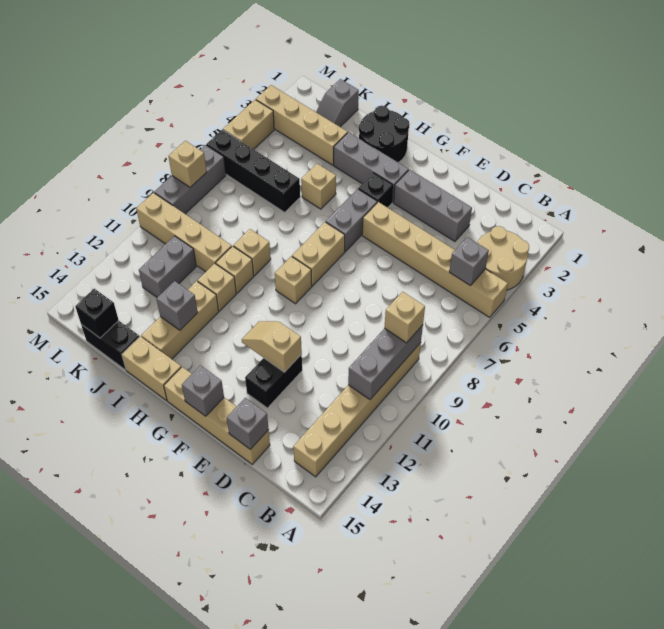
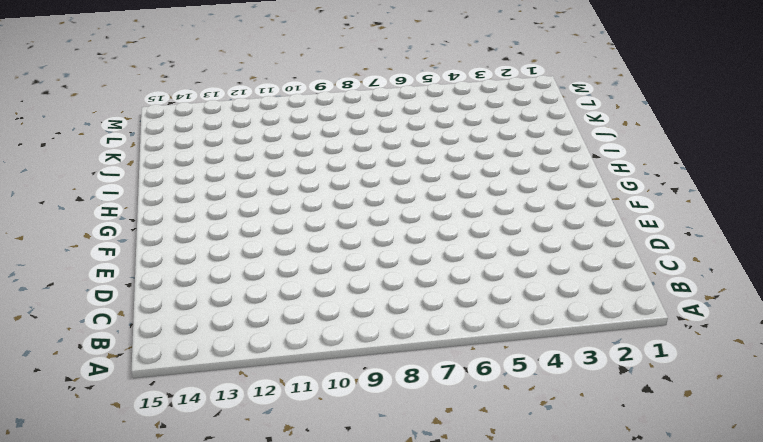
none -> tan round brick A3:B4 level 1
none -> tan brick A5:F5 level 1
none -> tan brick B9:B14 level 1
none -> grey brick D3:F3 level 1

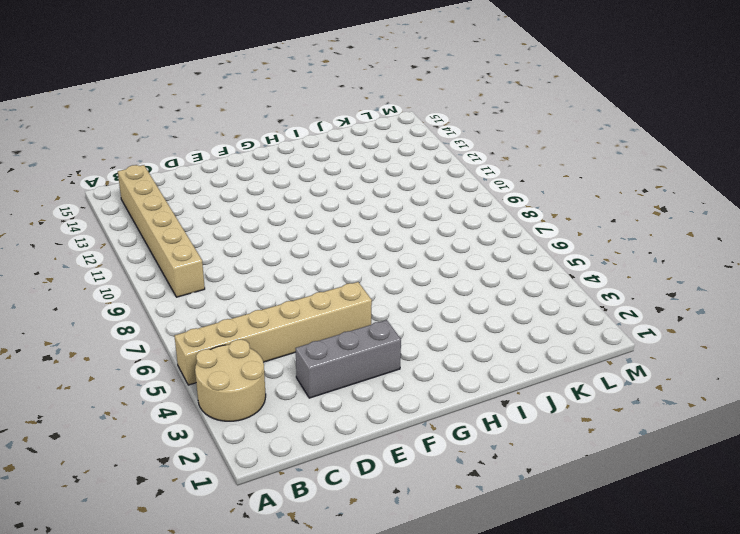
none -> tan brick D15:G15 level 1
none -> black brick E12:E13 level 1
none -> grey brick G3:I3 level 1
none -> black brick G4 level 1

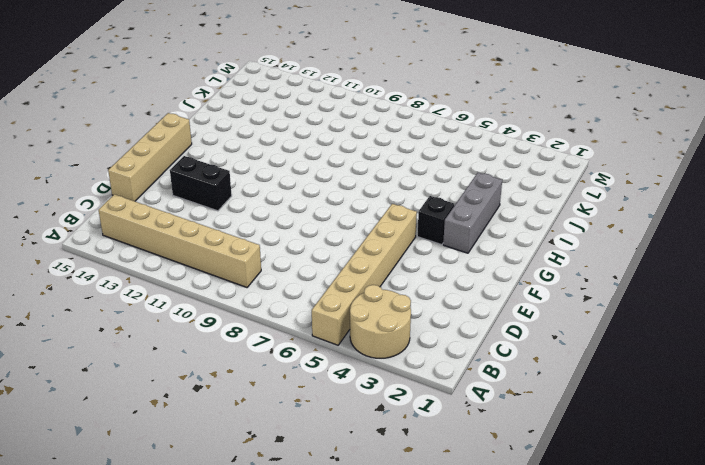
none -> grey brick D3:F3 level 1
none -> grey brick G5:G6 level 1
none -> tan brick G7:G8 level 1
none -> tan brick G9 level 1

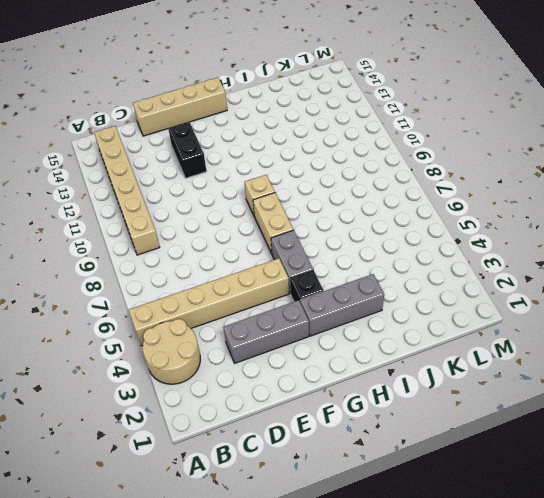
none -> black round brick H1:I2 level 1
none -> tan brick H15:I15 level 1
none -> tan brick I5 level 1
none -> tan brick I9 level 1

